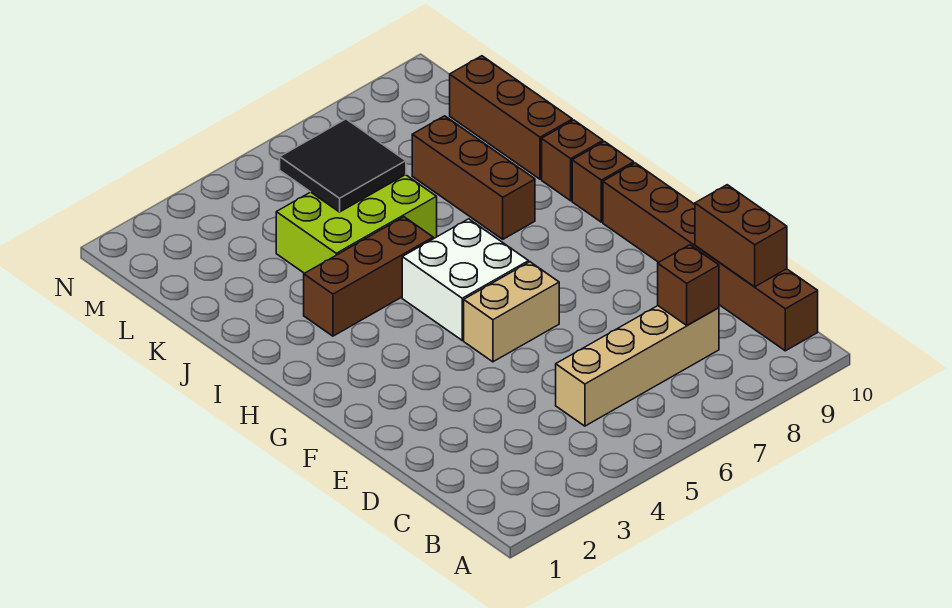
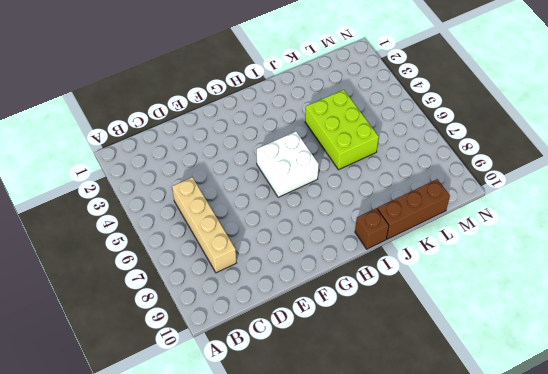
none -> brown brick B10:G10 level 1
none -> tan brick F5:F6 level 1
none -> brown brick H10 level 1

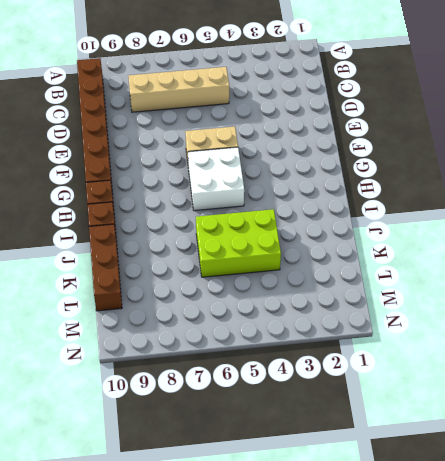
none -> brown brick I3:I5 level 1
none -> brown brick I8:K8 level 1
none -> brown brick C8 level 2

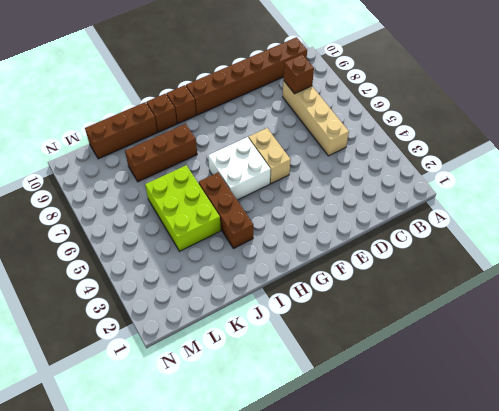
none -> brown brick C10:D10 level 2
none -> black tile K5:L6 level 2

